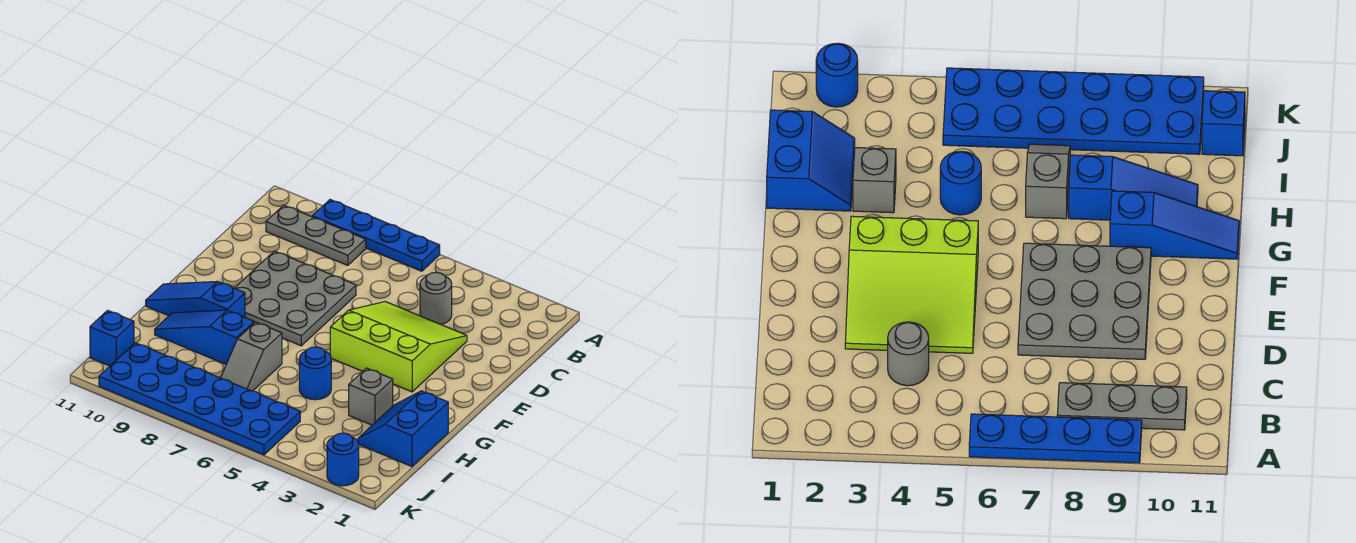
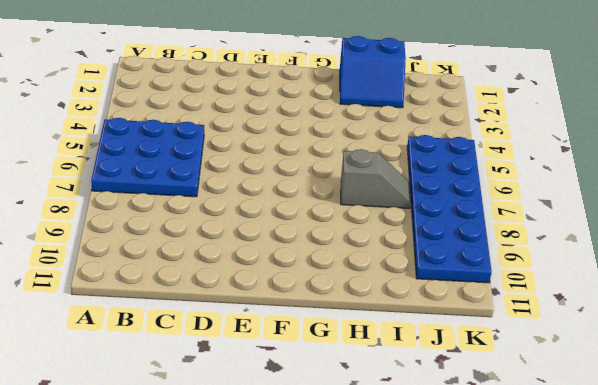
blue plate A5:C7 level 1 -> blue plate A6:A9 level 1
none -> grey plate B8:B10 level 1
none -> grey round brick C4 level 1
none -> lime slope D3:F5 level 1 top F

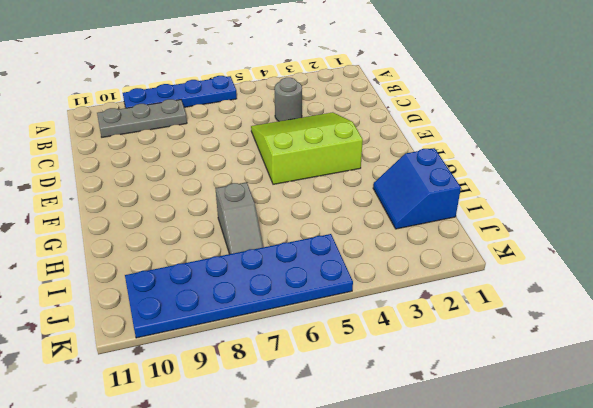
none -> grey plate D7:F9 level 1
none -> blue slope G9:G11 level 1 top 9
none -> grey brick H3 level 1

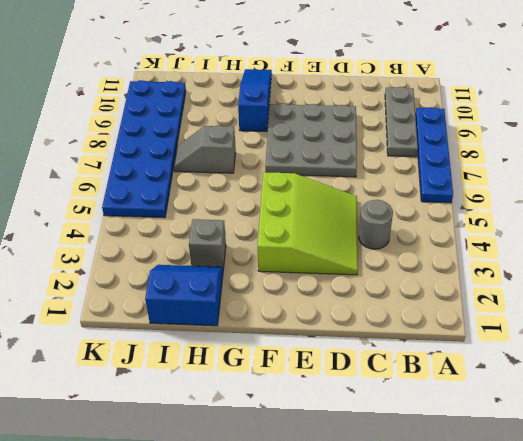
none -> blue round brick H5 level 1
none -> blue slope H8:H10 level 1 top 8
none -> blue brick J11 level 1

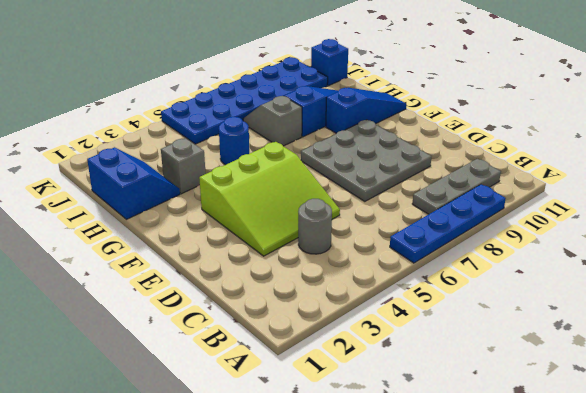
none -> blue round brick K2 level 1

